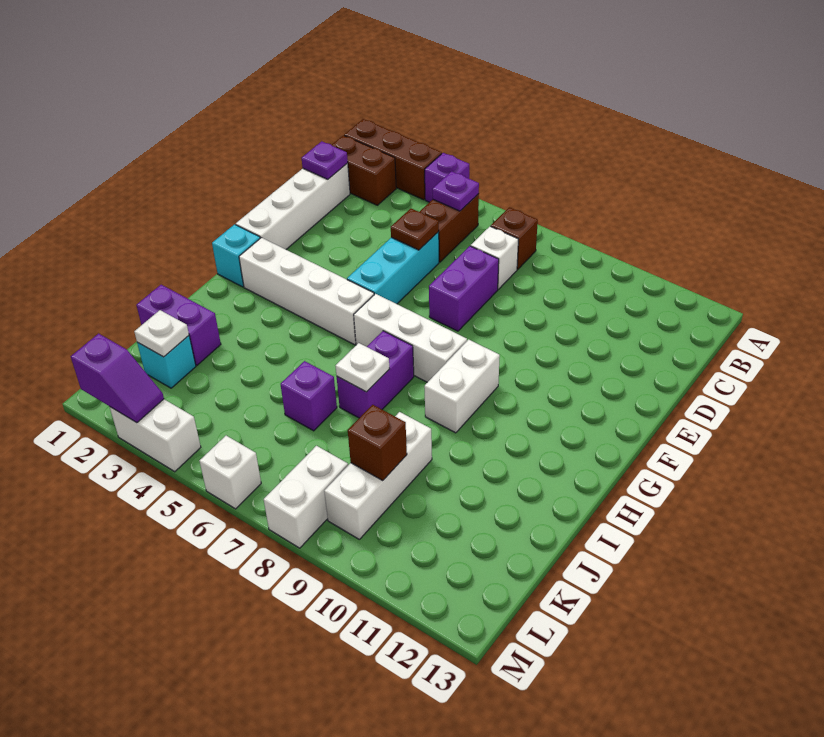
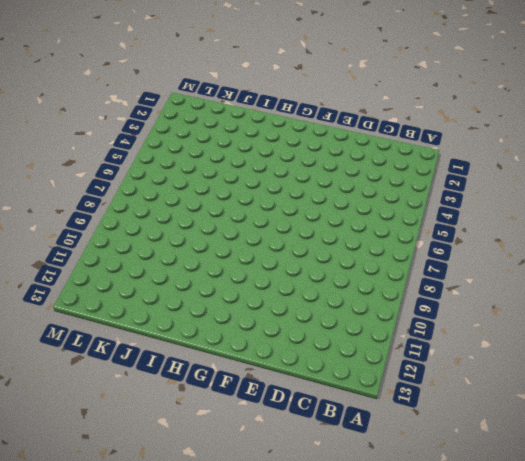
none -> brown brick A1:A3 level 1
none -> purple brick A4 level 1
none -> brown brick B1:B2 level 1

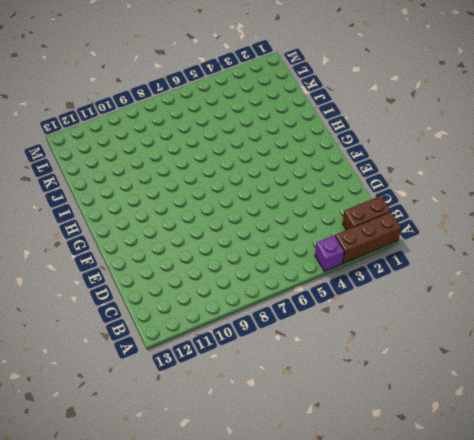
none -> brown brick B5:C5 level 1
none -> brown brick B7 level 1
none -> white brick C1:F1 level 1

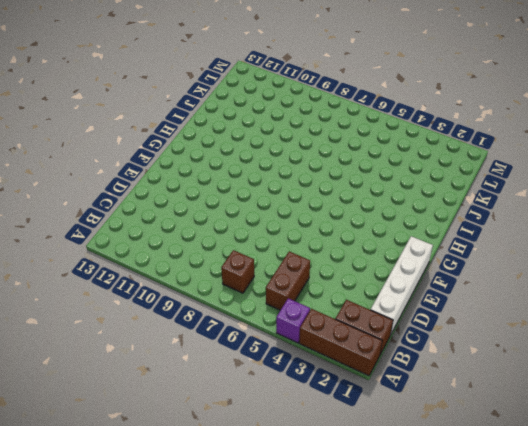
none -> white brick C7 level 1
none -> cyan brick D5:F5 level 1
none -> purple brick D7:E7 level 1

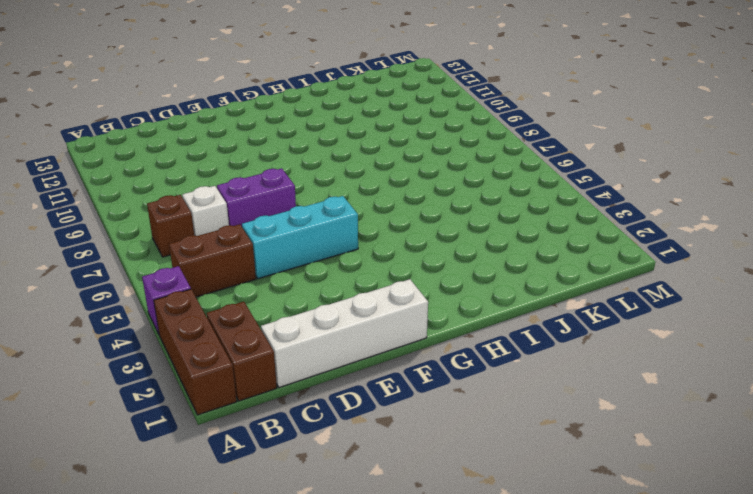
none -> cyan brick G1 level 1
none -> white brick G2:G5 level 1
none -> white brick G6:G8 level 1

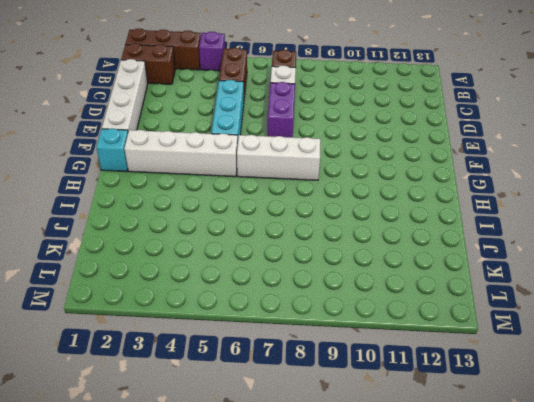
none -> white brick G9:H9 level 1
none -> purple brick H7:I7 level 1
none -> purple brick J1:J2 level 1

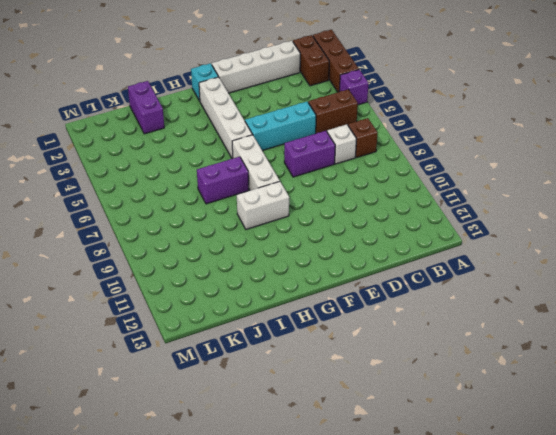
none -> purple brick J6 level 1
none -> white brick J9:L9 level 1
none -> cyan brick K2 level 1

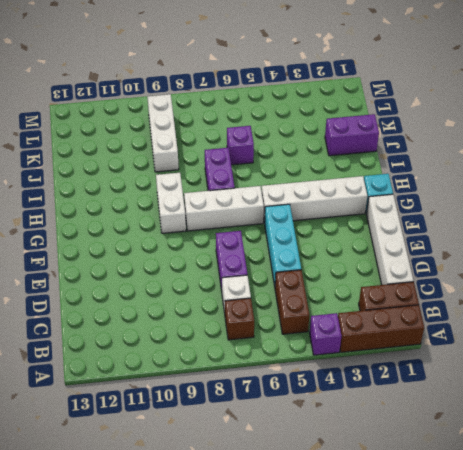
none -> cyan brick K2 level 1
none -> white brick L8:M8 level 1
none -> white brick M3:M4 level 1

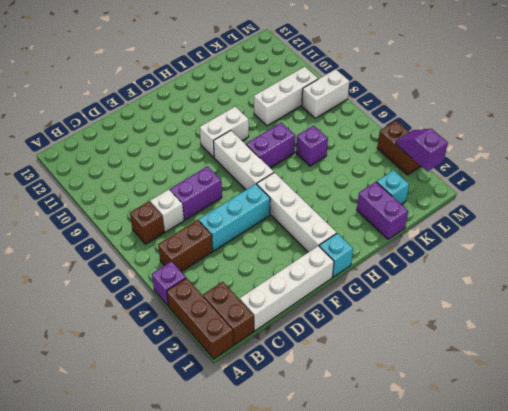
brown brick M3:M4 level 1 -> white brick M3:M4 level 1
none -> white brick M6 level 1
none -> purple plate B5 level 2
none -> purple plate C1 level 2

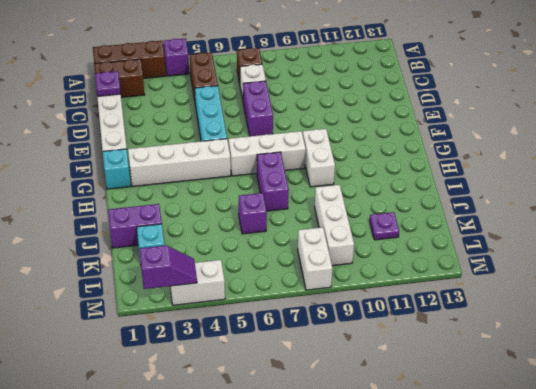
purple plate K11 level 1 -> purple plate B5 level 2
none -> white brick M6 level 1
none -> brown plate D5 level 2
none -> white plate I7 level 2

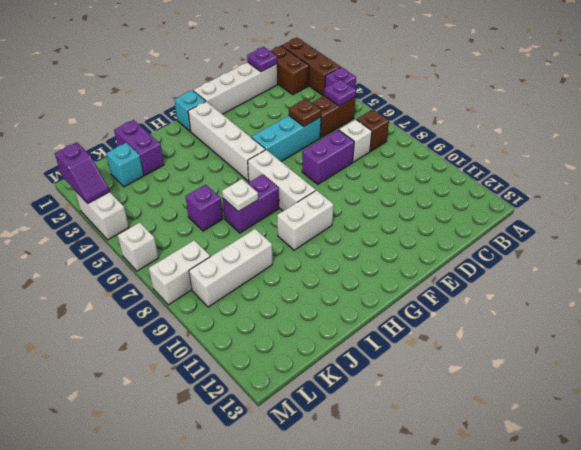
none -> white plate K2 level 2
none -> brown brick K9 level 2

